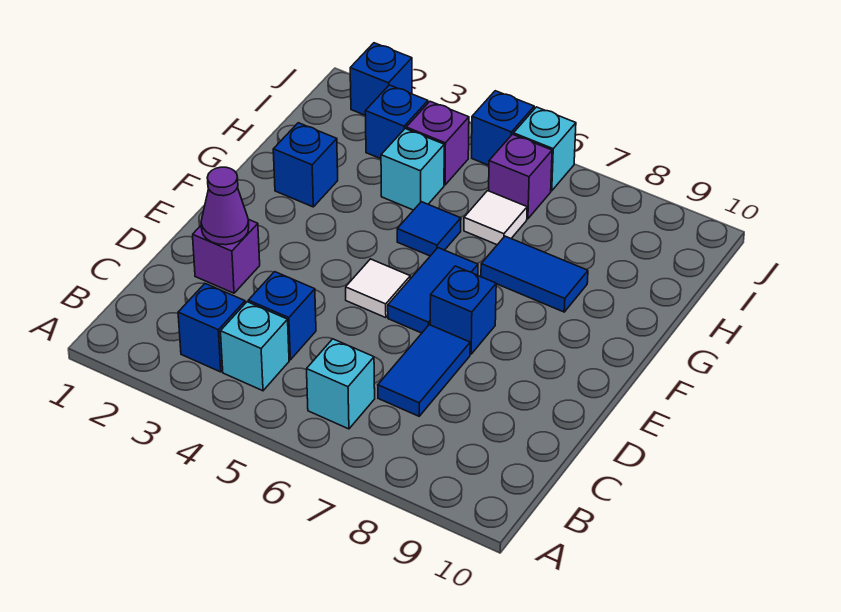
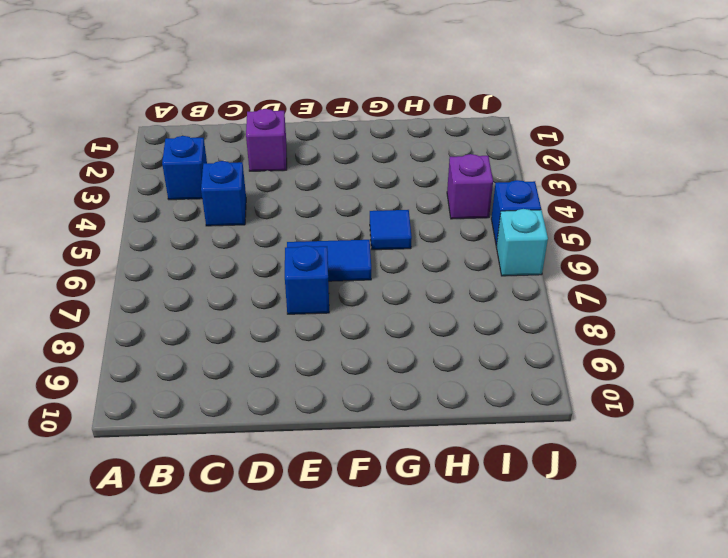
none -> cyan brick B4 level 1
none -> cyan brick B6 level 1
none -> blue tile C7:D7 level 1

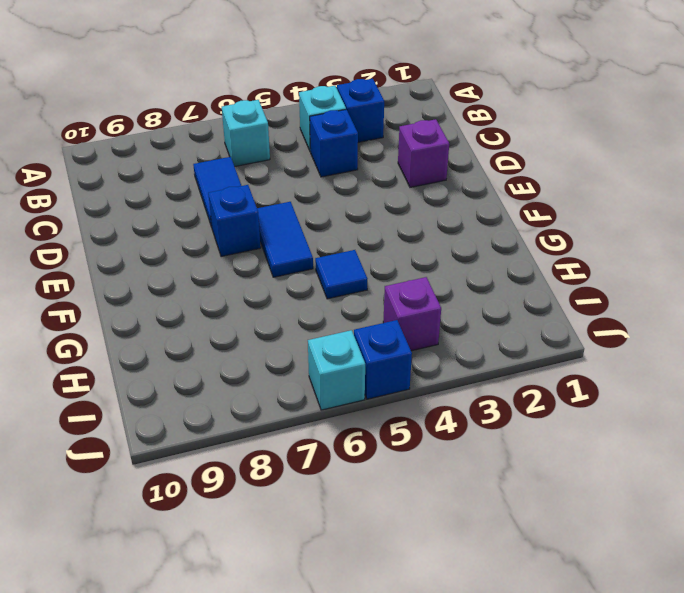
none -> white tile E5 level 1
none -> blue brick G2 level 1
none -> blue tile G7:G8 level 1

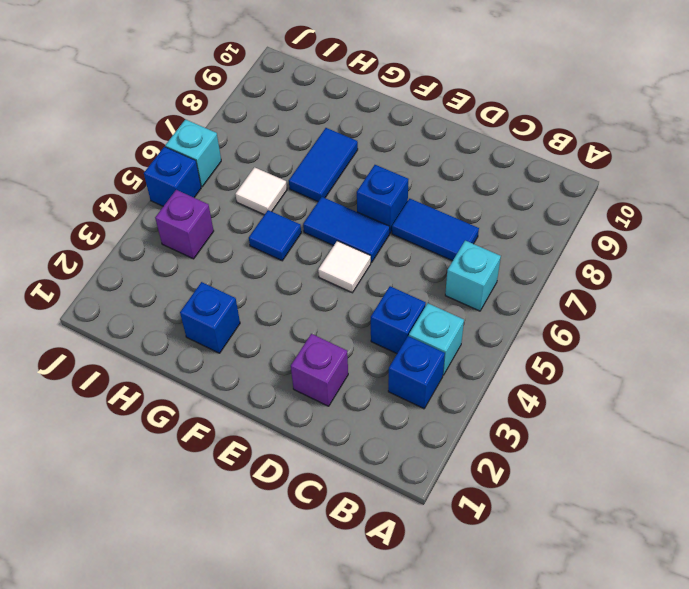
none -> cyan brick H4 level 1
none -> blue brick I3 level 1
none -> purple brick I6 level 1

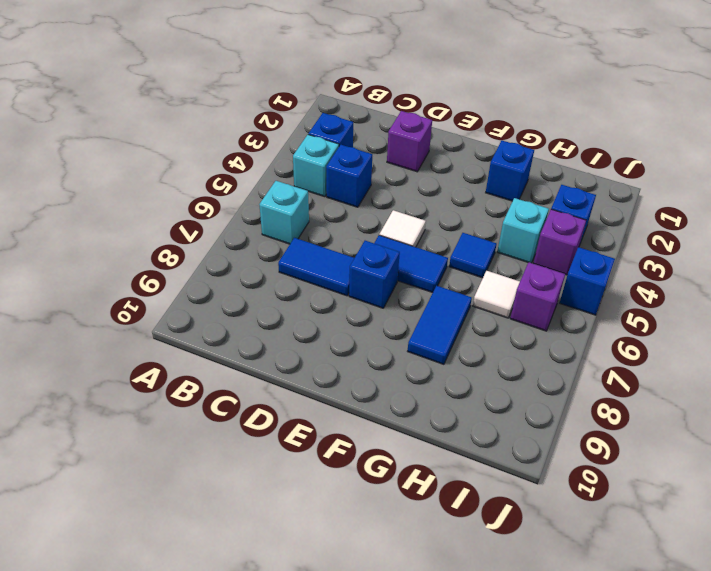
none -> blue brick J2 level 1
none -> cyan brick J6 level 1
none -> purple cone D2 level 2

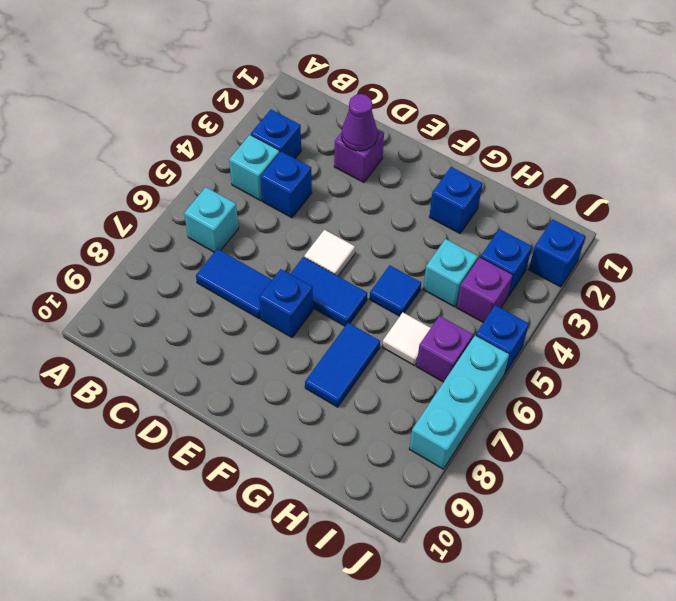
cyan brick J6:J8 level 1 -> cyan brick J6 level 1

